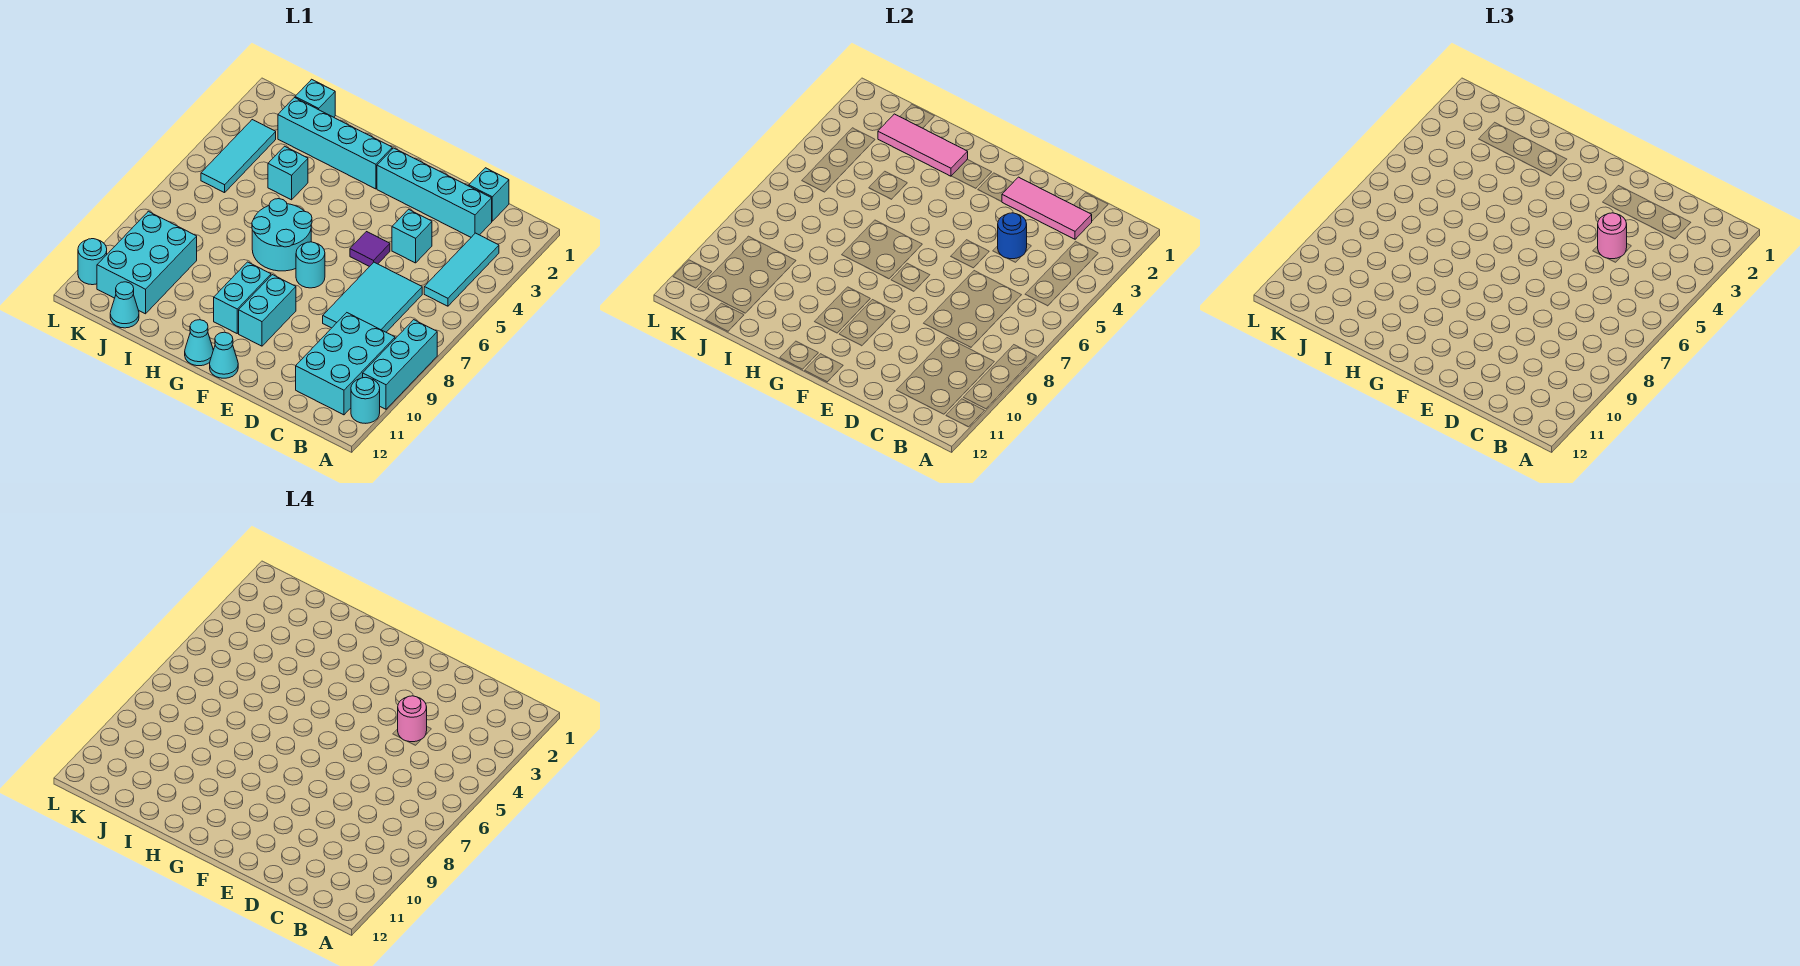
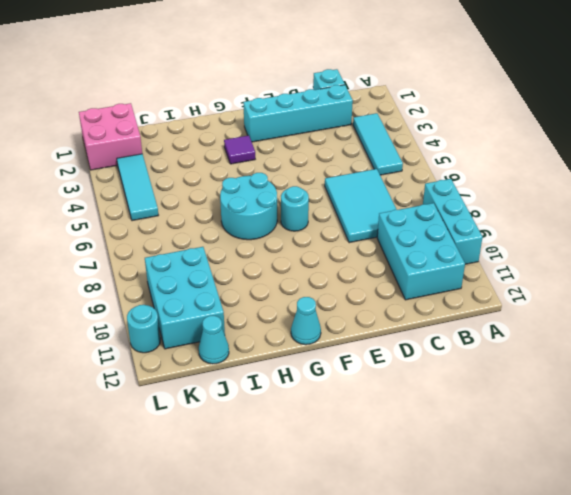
purple tile G3 level 1 -> purple tile E5 level 1
pink brick K1:L2 level 1 -> none
none -> cyan round brick A11 level 1
none -> cyan brick D4 level 1
none -> cyan brick F9:F10 level 1

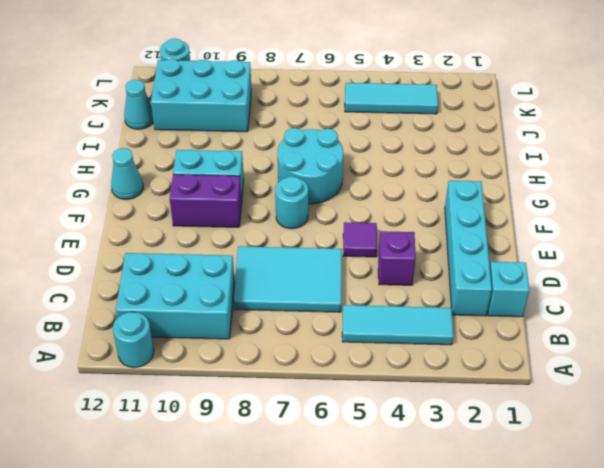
purple brick D4 level 1 -> cyan brick D4 level 1
purple brick F9:F10 level 1 -> cyan brick F9:F10 level 1
none -> cyan brick A8:A10 level 1
none -> cyan cone F12 level 1
none -> cyan brick G2:J2 level 1

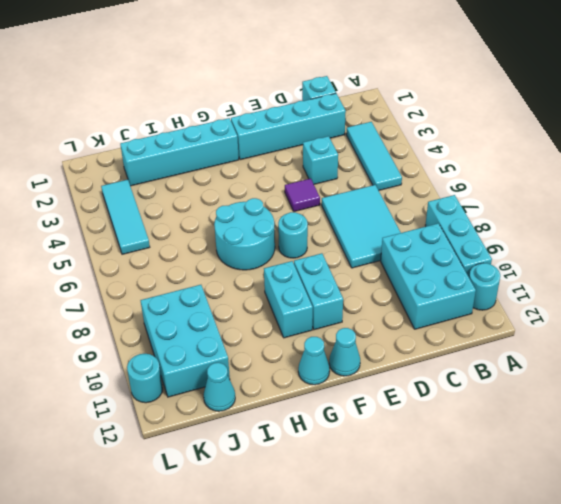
none -> cyan brick I4 level 1
none -> cyan brick J1 level 1
none -> pink tile C2:E2 level 2

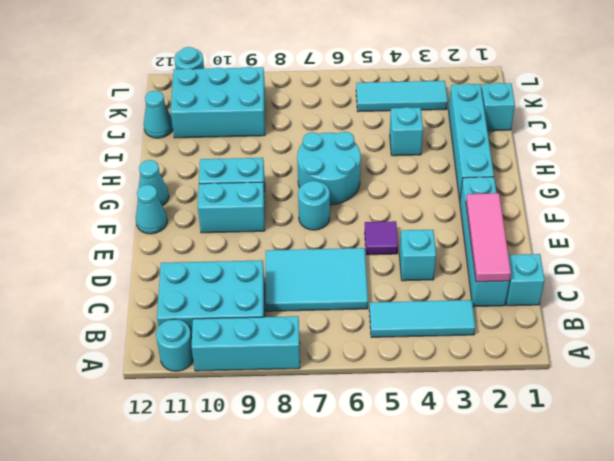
none -> blue round brick D4 level 2
none -> pink tile H2:J2 level 2
none -> pink round brick D4 level 3

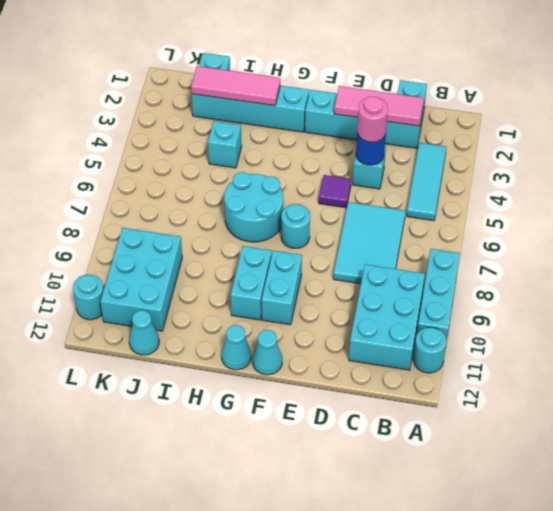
none -> cyan tile K3:K5 level 1
none -> pink round brick D4 level 4

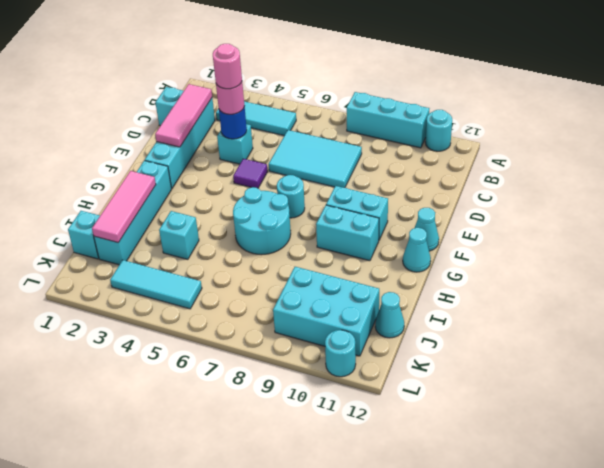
none -> cyan brick B9:C11 level 1

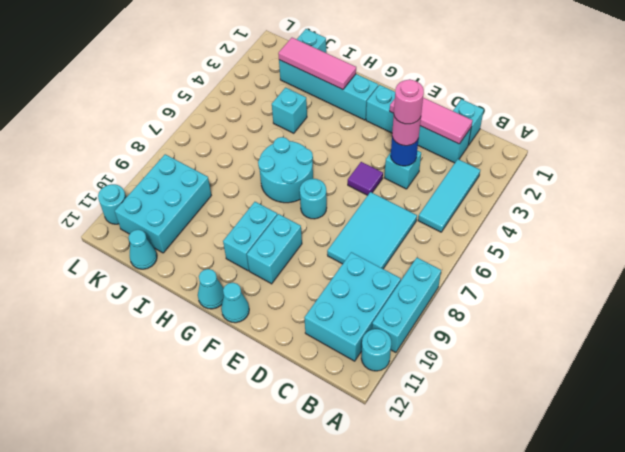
none -> cyan tile K3:K5 level 1

